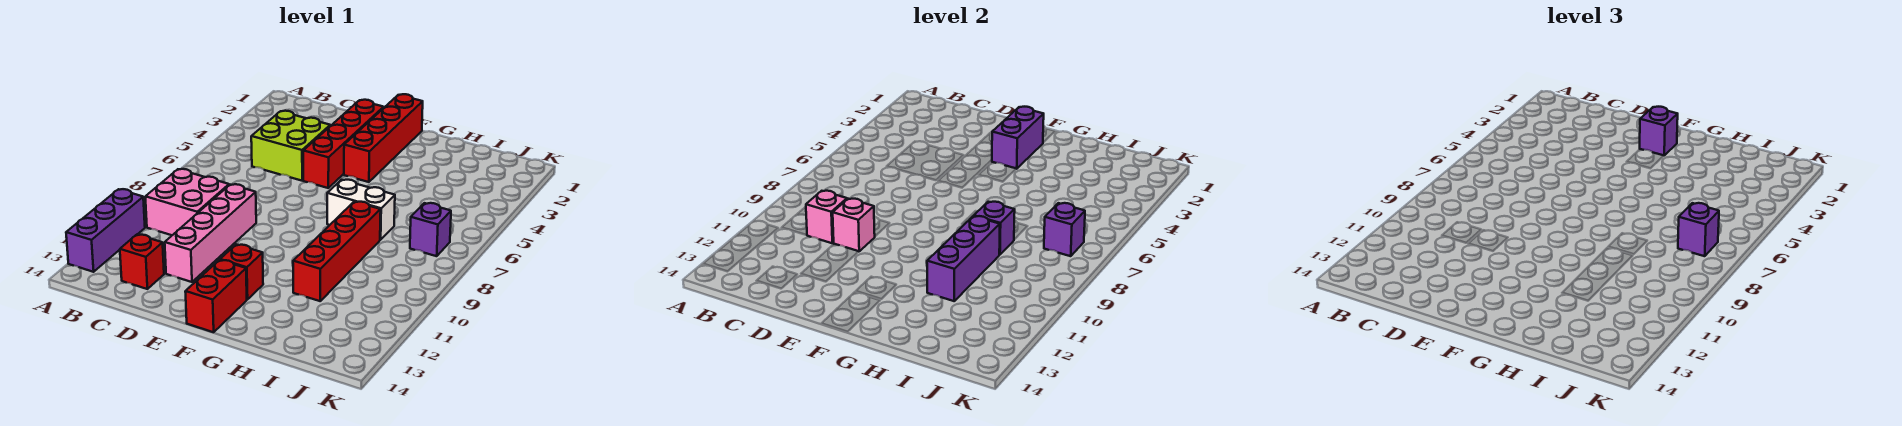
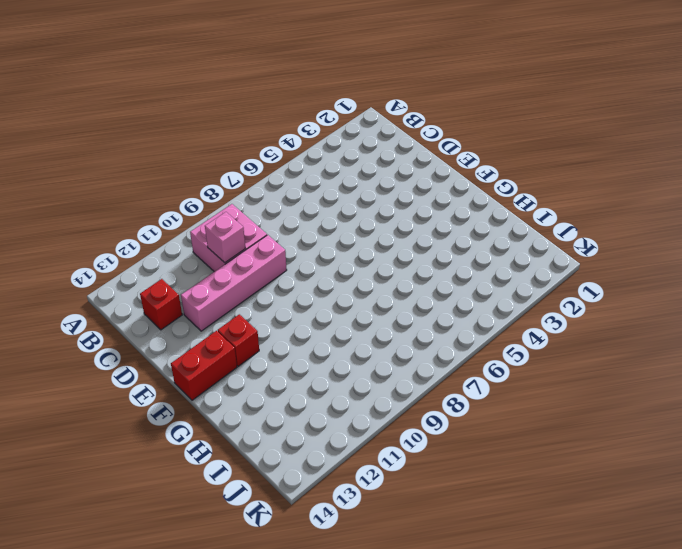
none -> purple brick A11:A13 level 1
none -> lime brick C4:D5 level 1
none -> red brick E2:E5 level 1

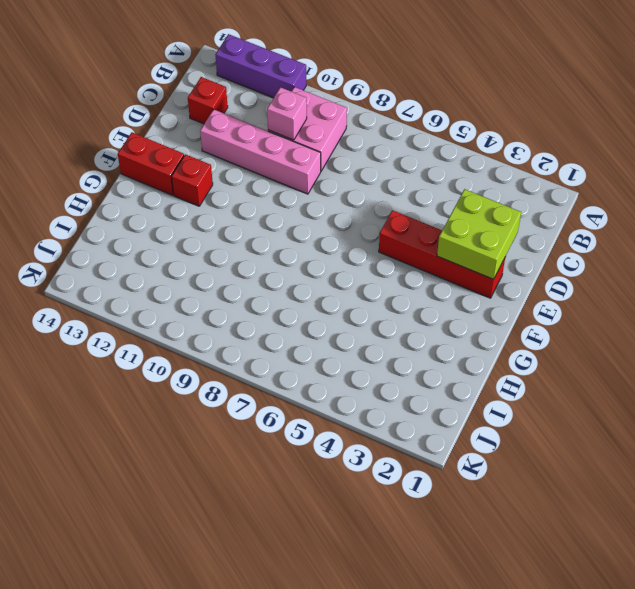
lime brick D2:E3 level 2 -> lime brick C4:D5 level 1
none -> red brick F1:F4 level 1
none -> white brick G7:H7 level 1
none -> red brick H8:H11 level 1

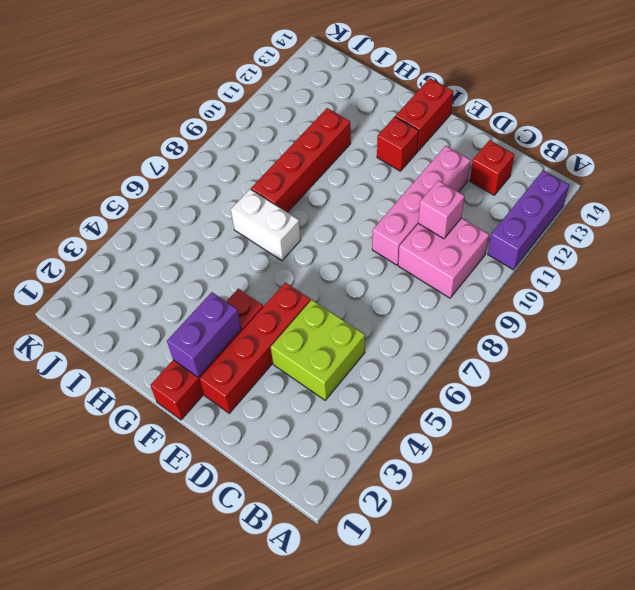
none -> purple brick J7 level 1
none -> pink brick D10 level 2
none -> purple brick H8 level 2

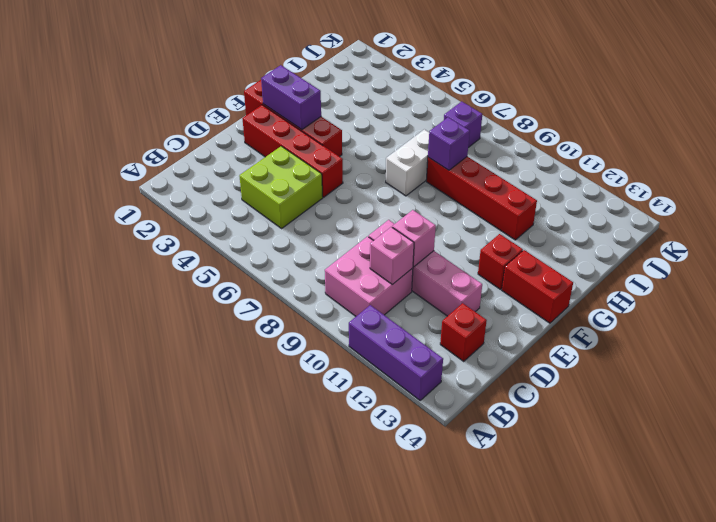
none -> purple brick H9:H11 level 2
none -> purple brick J7 level 2
none -> purple brick F2 level 3

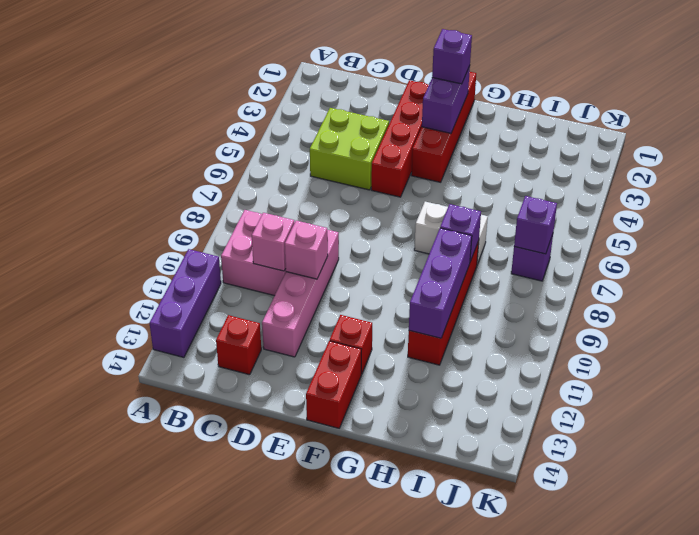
none -> purple brick J7 level 3

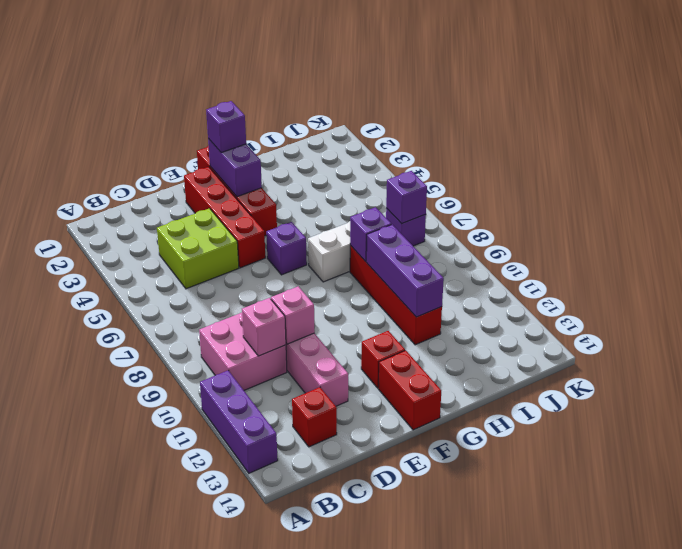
purple brick F6 level 1 -> purple brick J7 level 3

